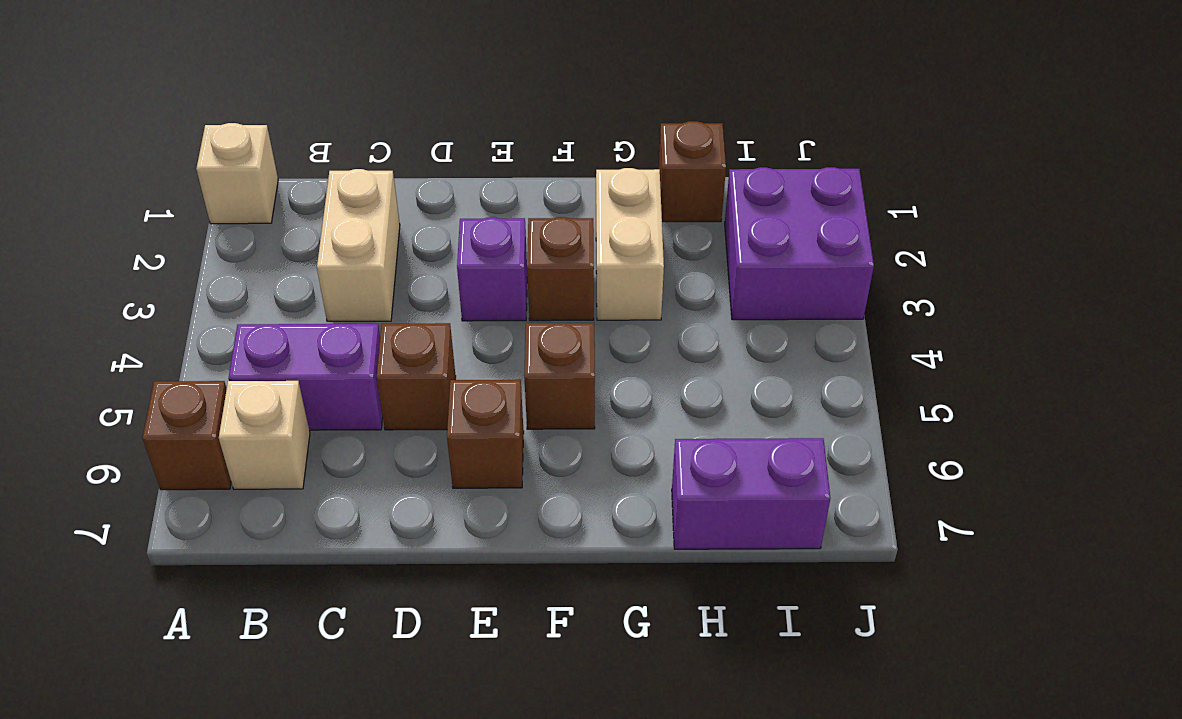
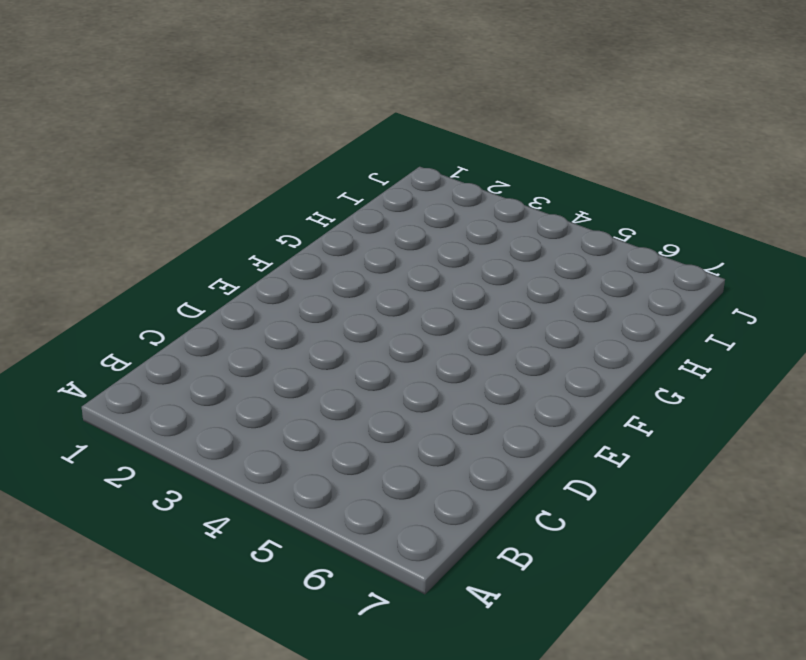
none -> tan brick A1 level 1
none -> brown brick A6 level 1
none -> purple brick B5:C5 level 1

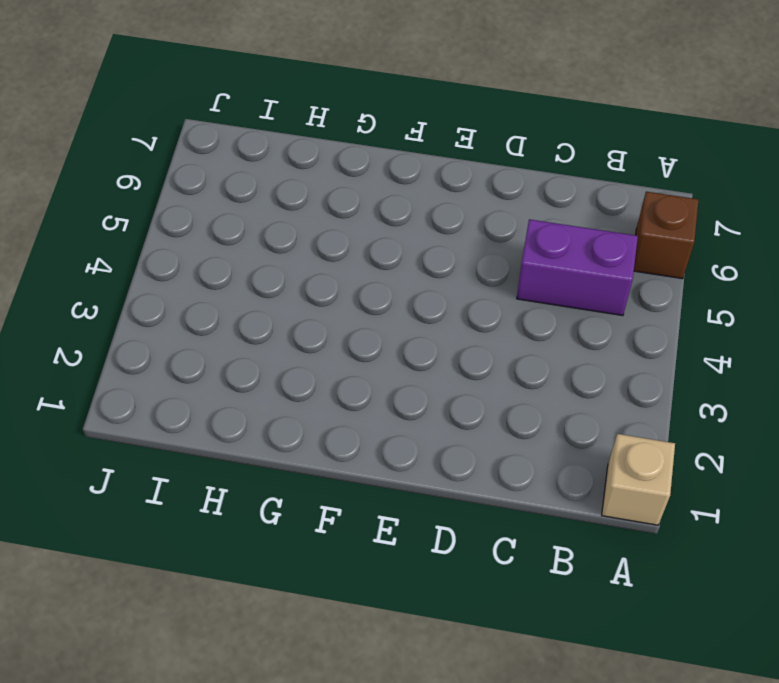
none -> tan brick B6 level 1
none -> tan brick C2:C3 level 1
none -> brown brick D5 level 1

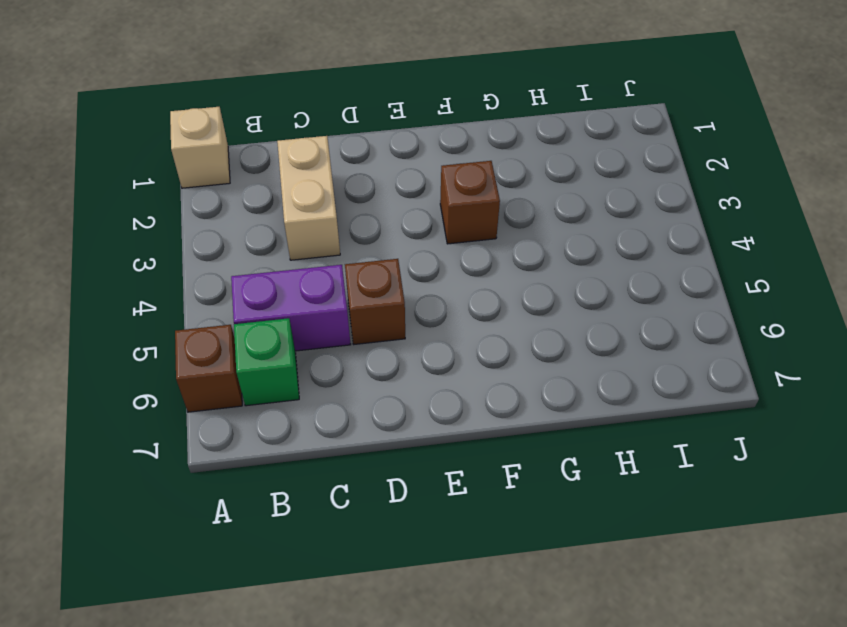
green brick B6 level 1 -> tan brick B6 level 1
none -> purple brick E3 level 1
none -> brown brick E6 level 1
none -> brown brick F5 level 1

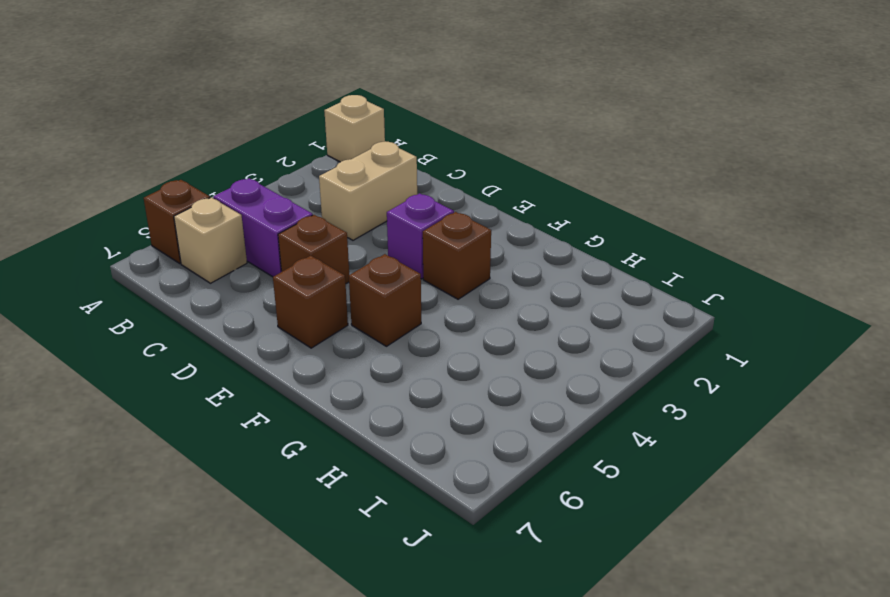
none -> tan brick G2:G3 level 1
none -> brown brick H1 level 1
none -> purple brick H7:I7 level 1

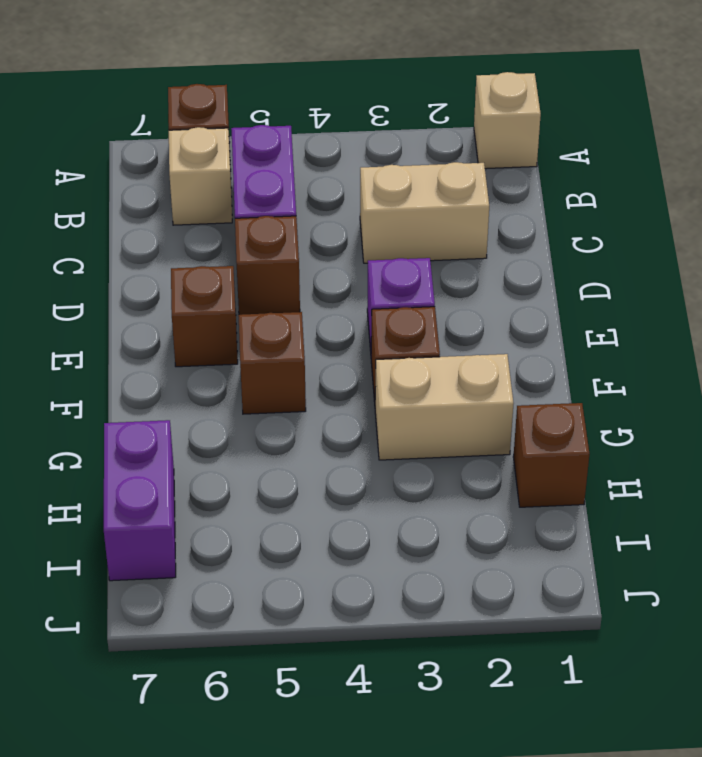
none -> purple brick I2:J3 level 1

